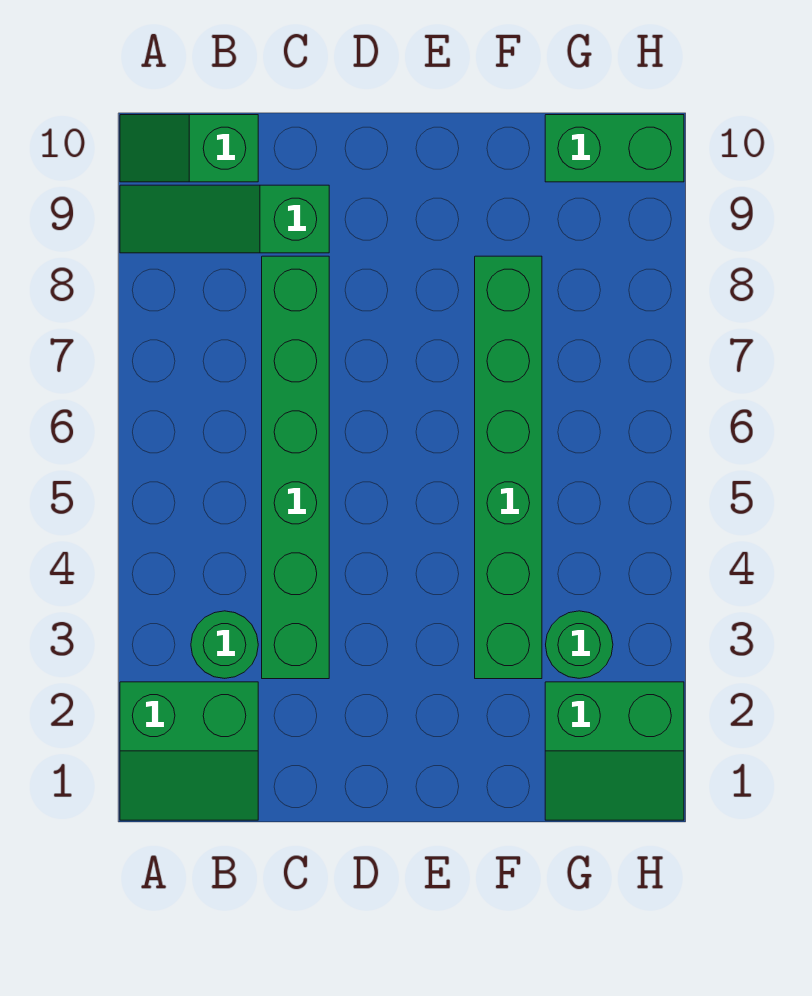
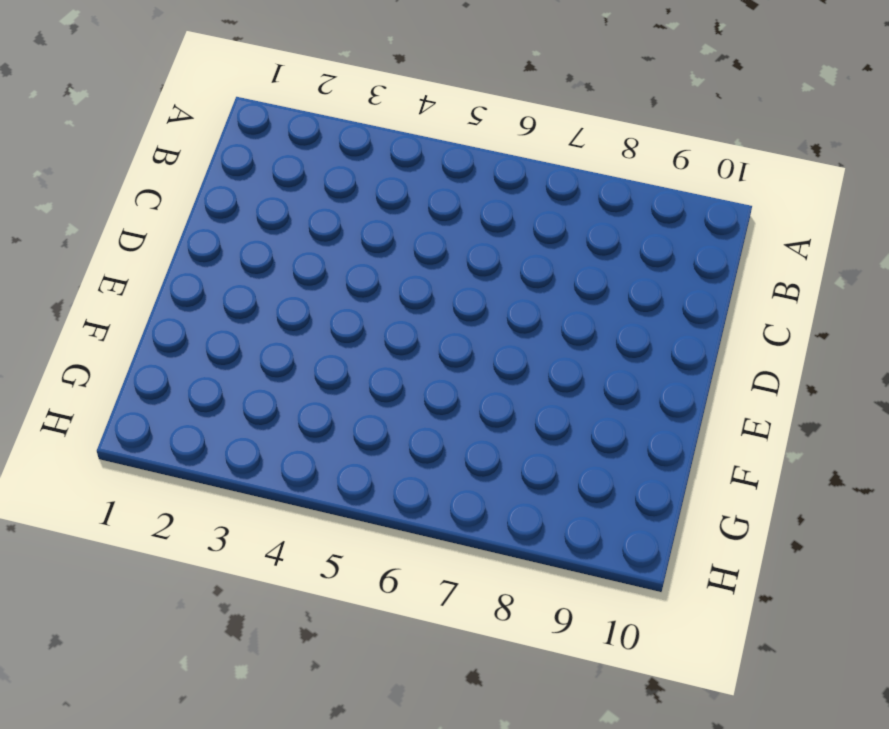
none -> green slope A1:B2 level 1 top 2
none -> green slope A9:C9 level 1 top C

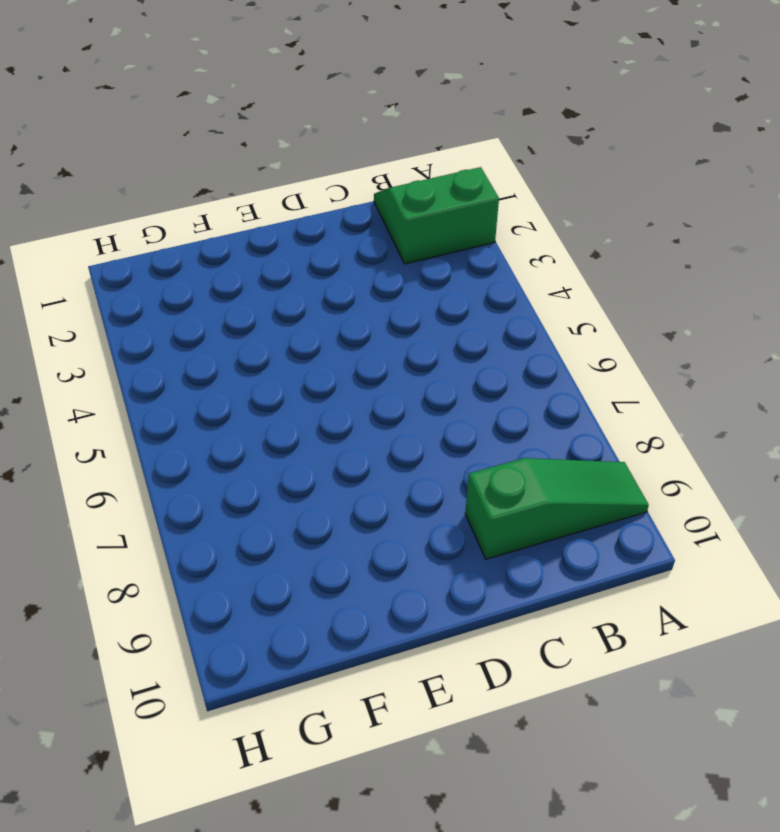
none -> green slope A10:B10 level 1 top B
none -> green round brick B3 level 1

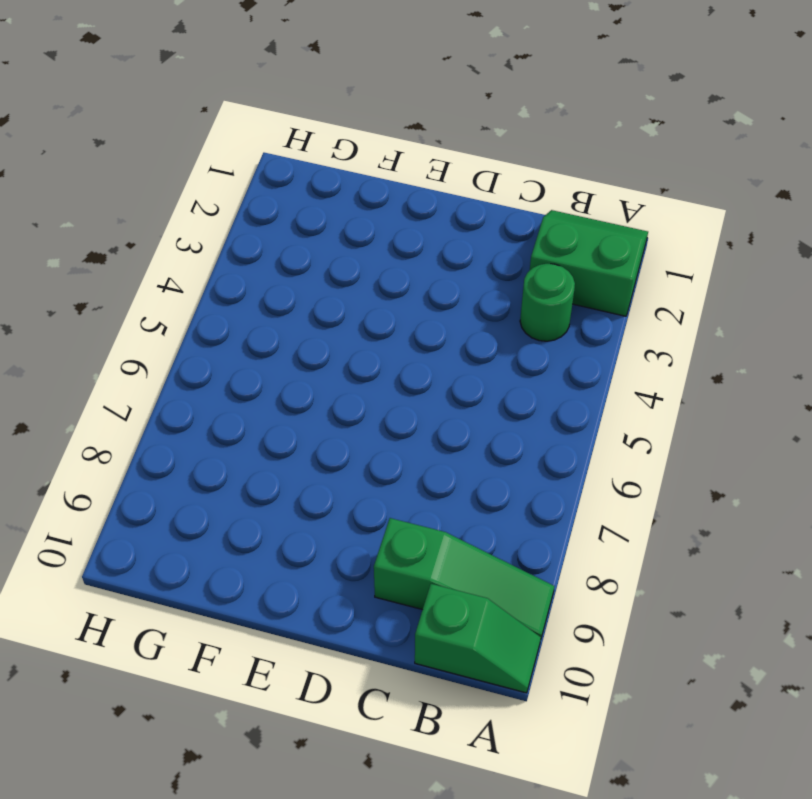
none -> green brick C3:C8 level 1
none -> green brick F3:F8 level 1

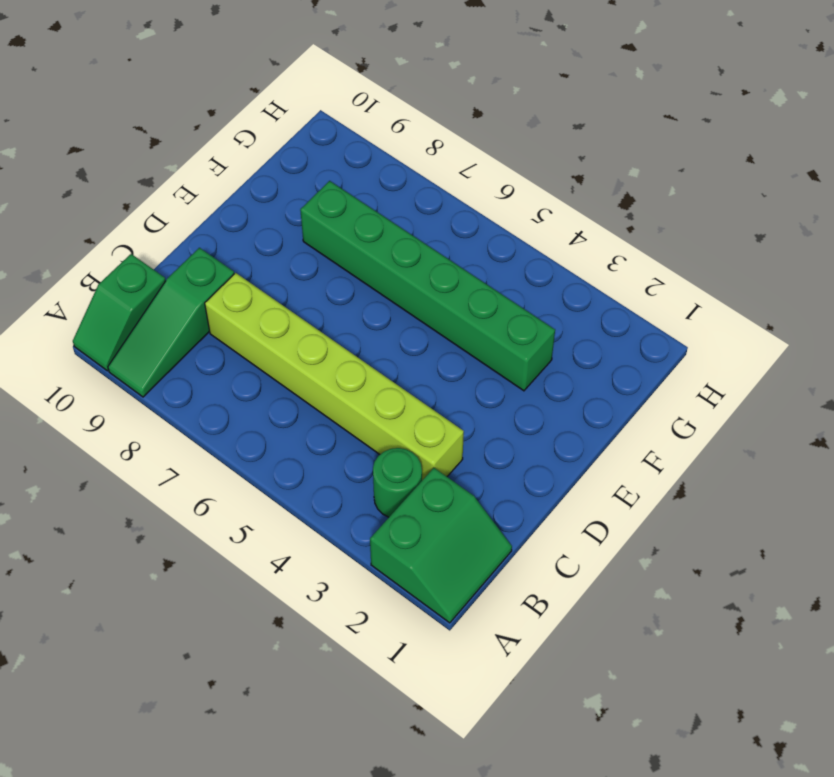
lime brick C3:C8 level 1 -> green brick C3:C8 level 1
none -> green slope G1:H2 level 1 top 2
none -> green round brick G3 level 1

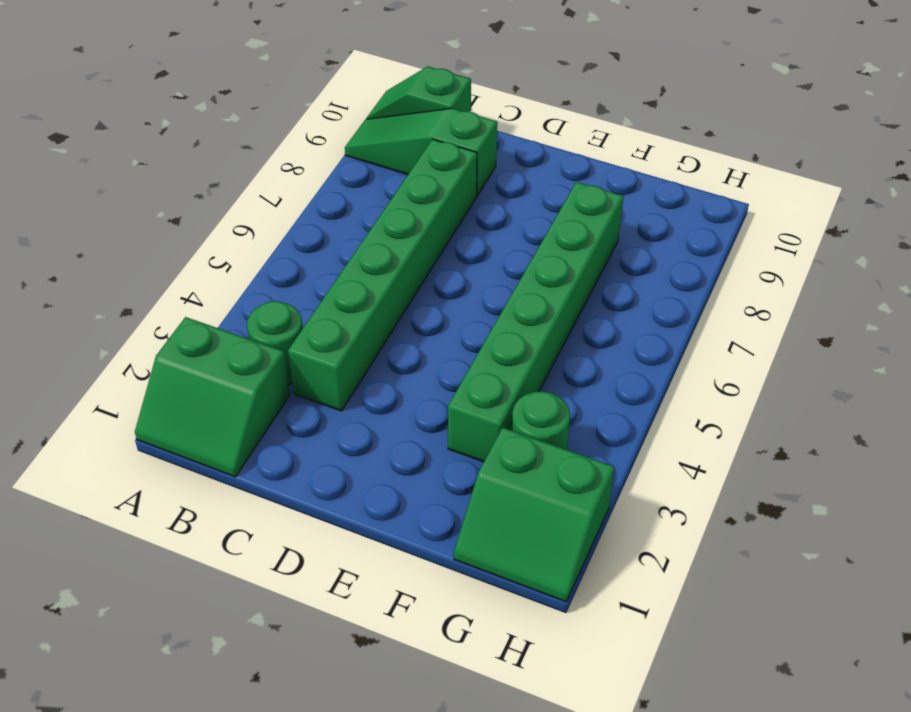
none -> green brick G10:H10 level 1

